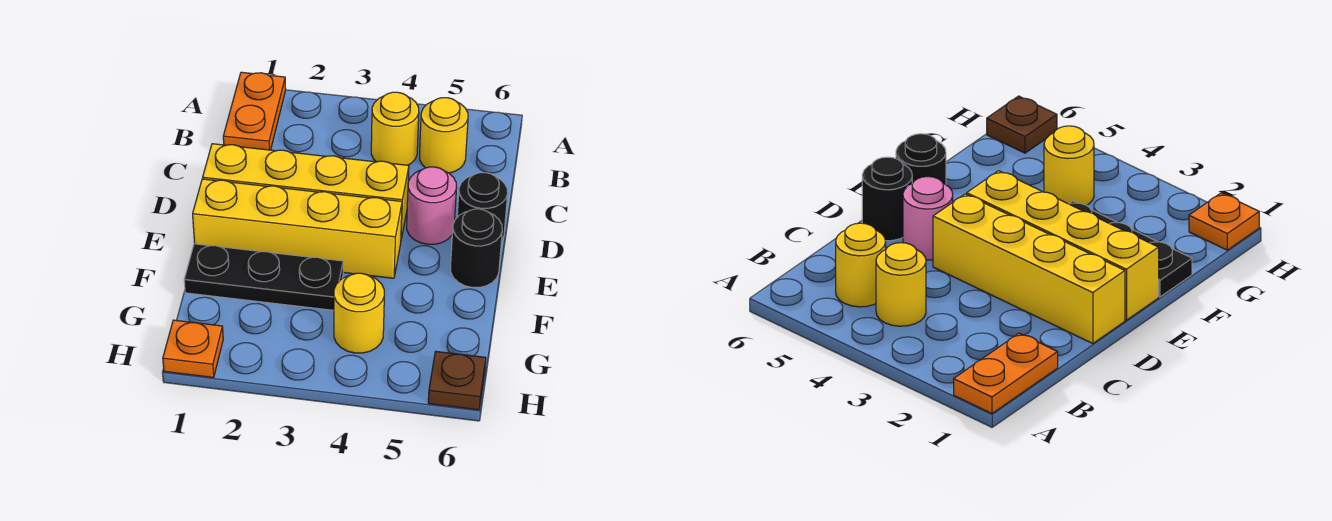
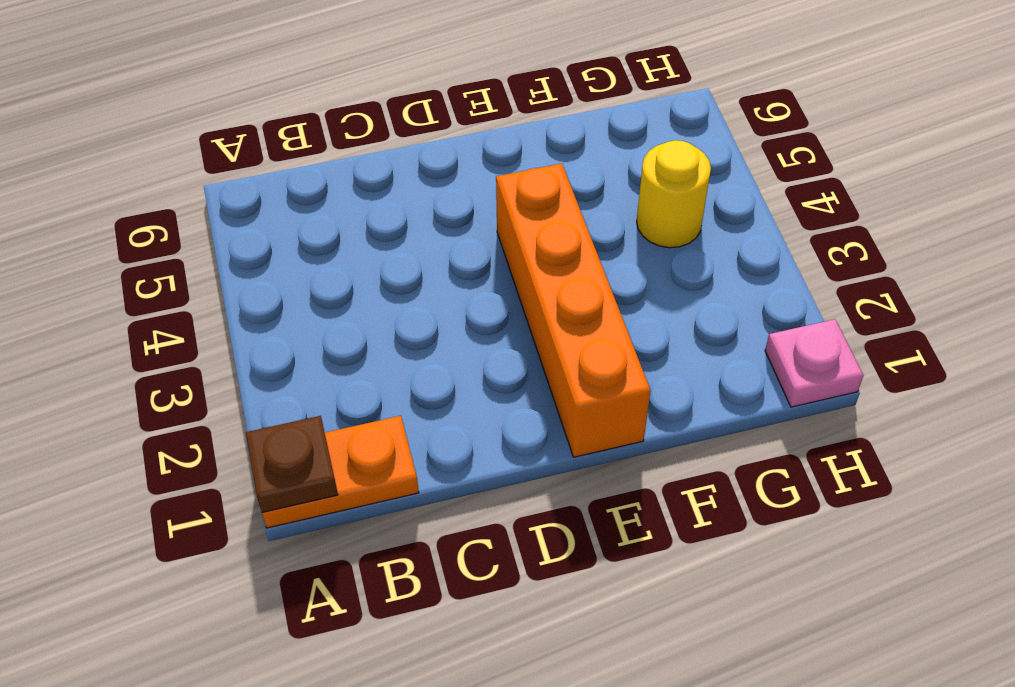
brown plate A1 level 2 -> brown plate H6 level 1
orange brick E1:E4 level 1 -> yellow brick E1:E4 level 1
pink plate H1 level 1 -> orange plate H1 level 1
none -> yellow round brick B4 level 1
none -> yellow round brick B5 level 1
none -> yellow brick D1:D4 level 1

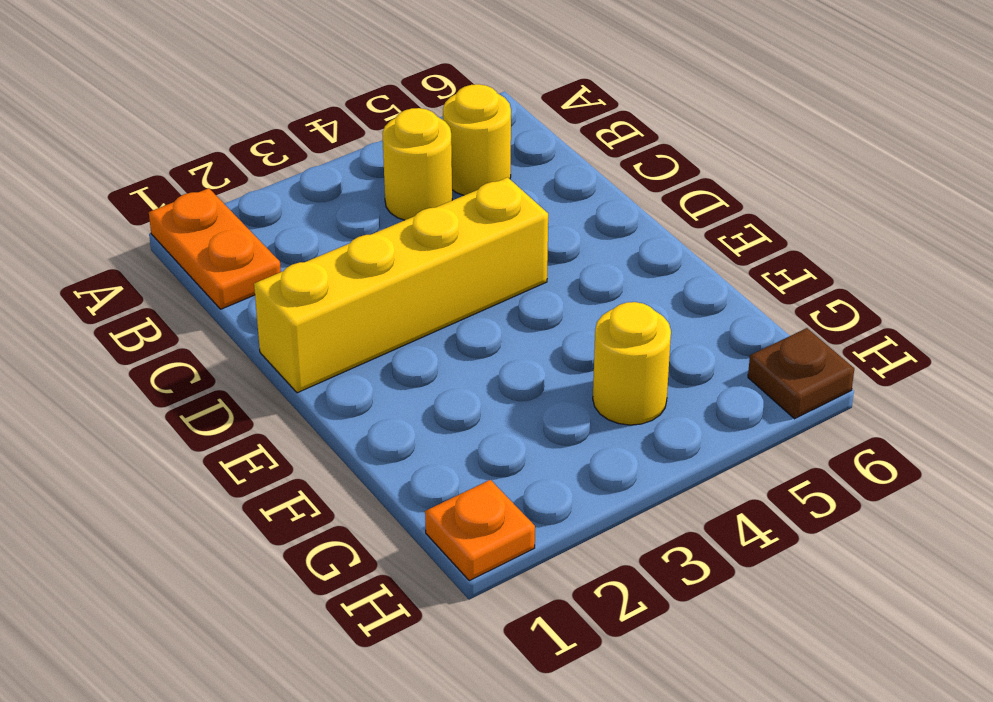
none -> pink round brick D5 level 1
none -> black round brick D6 level 1
none -> yellow brick E1:E4 level 1

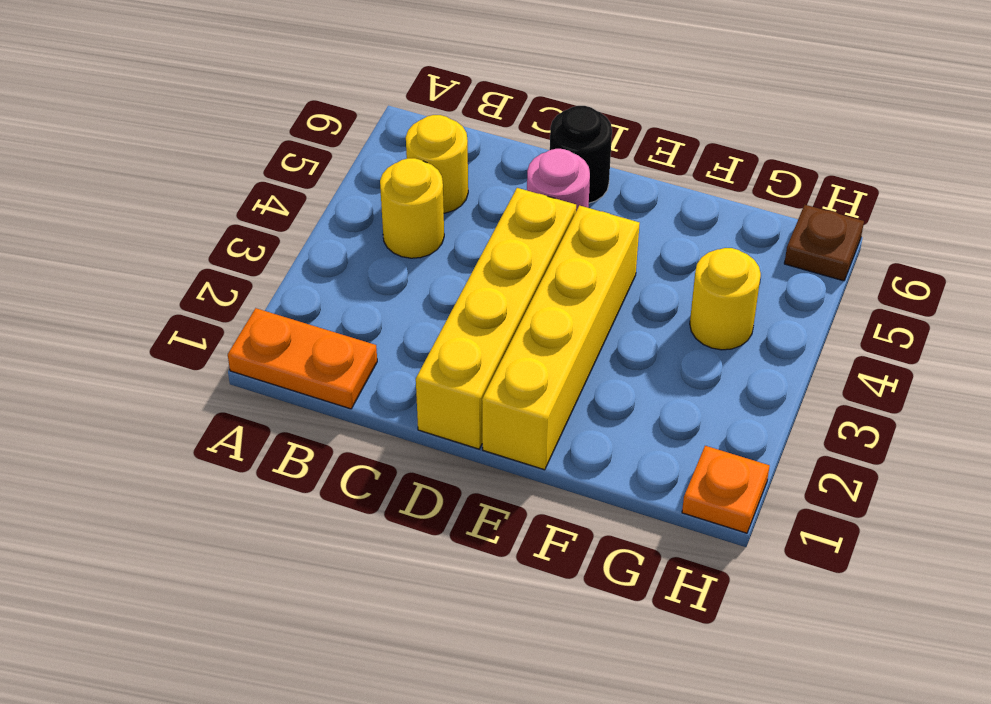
none -> black round brick E6 level 1
none -> black plate F1:F3 level 1

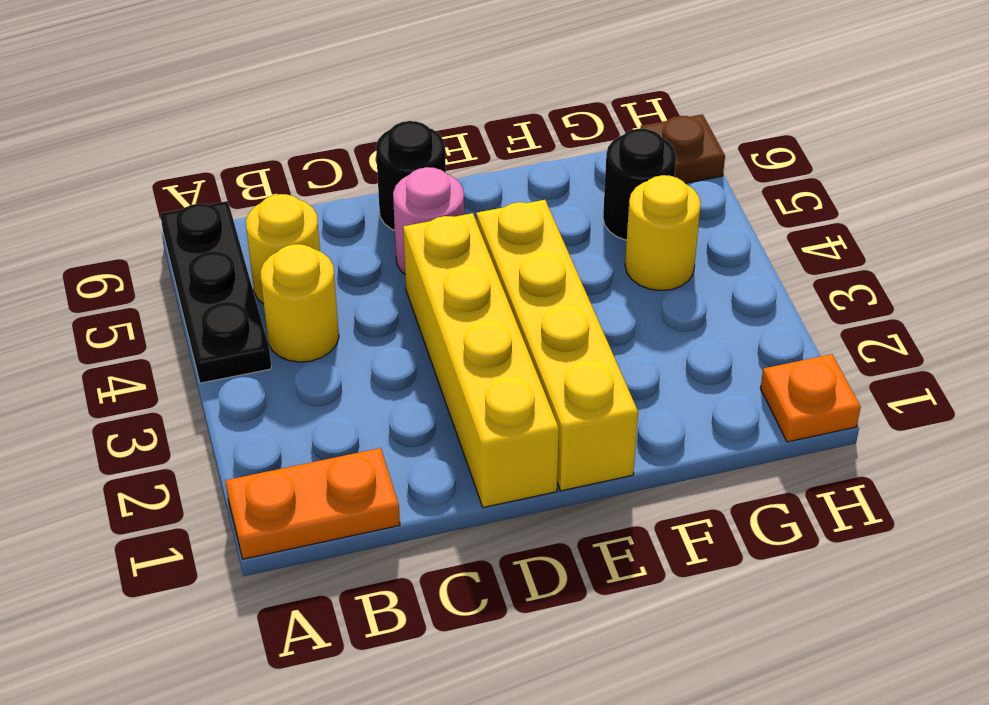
black plate A4:A6 level 1 -> black plate F1:F3 level 1
black round brick G5 level 1 -> black round brick E6 level 1

